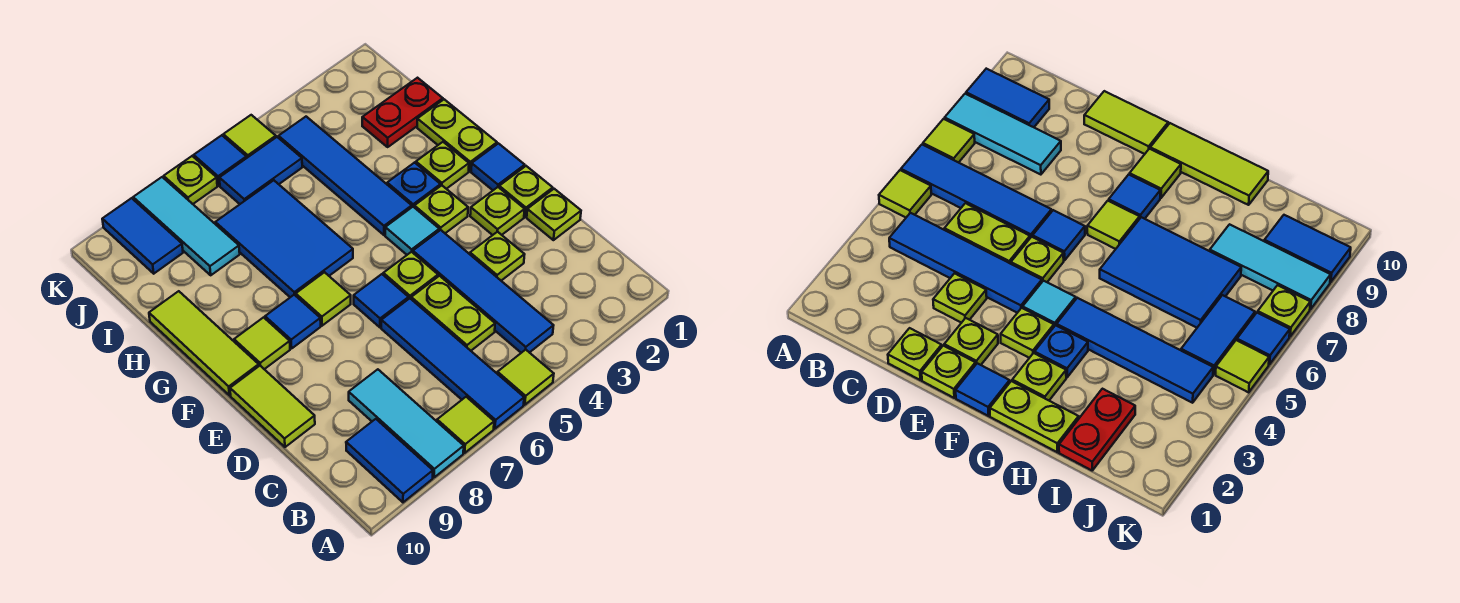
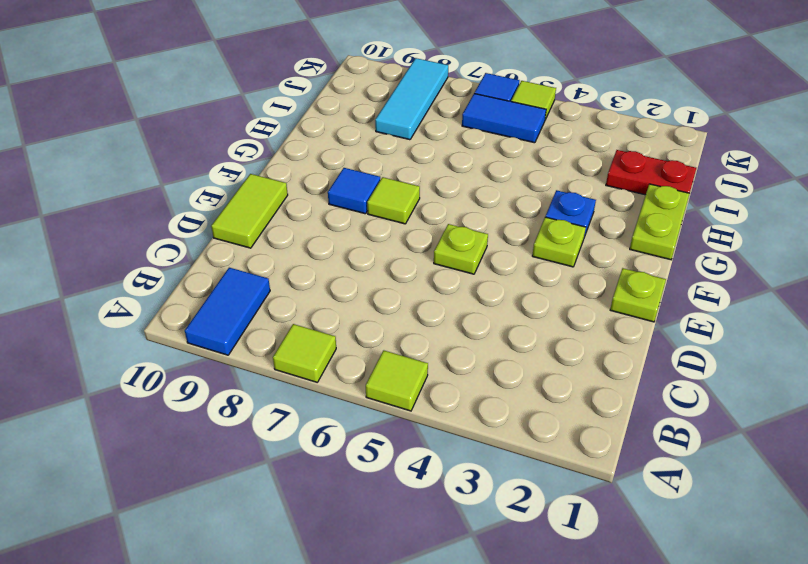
none -> blue tile A6:D6 level 1
none -> cyan tile A8:C8 level 1
none -> blue tile B4:E4 level 1
none -> lime plate C5:D5 level 1

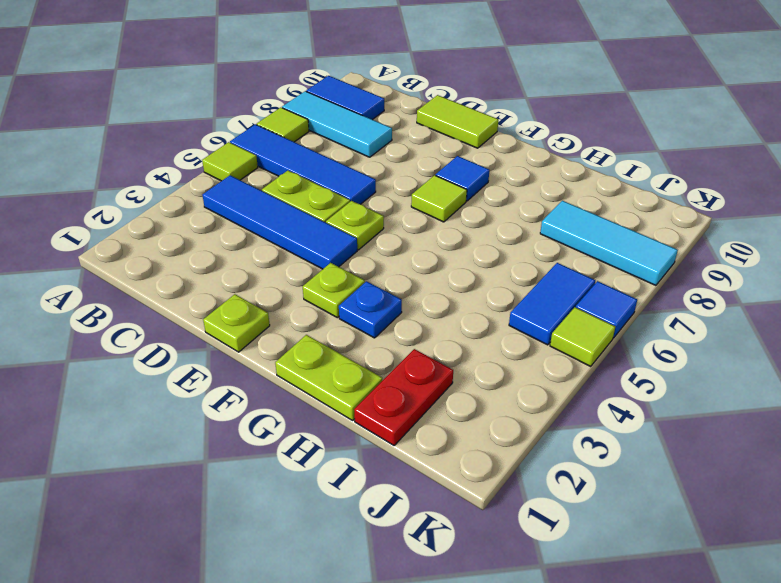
none -> lime plate D1 level 1
none -> lime plate D3 level 1
none -> lime plate E2 level 1
none -> blue tile E6 level 1

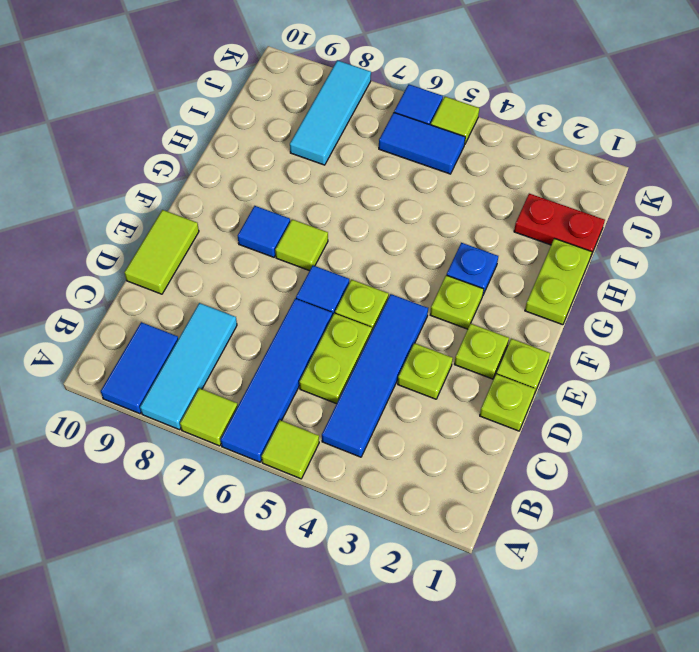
none -> blue tile F1 level 1
none -> cyan tile F4 level 1
none -> lime tile F9 level 1
none -> lime tile F10:H10 level 1

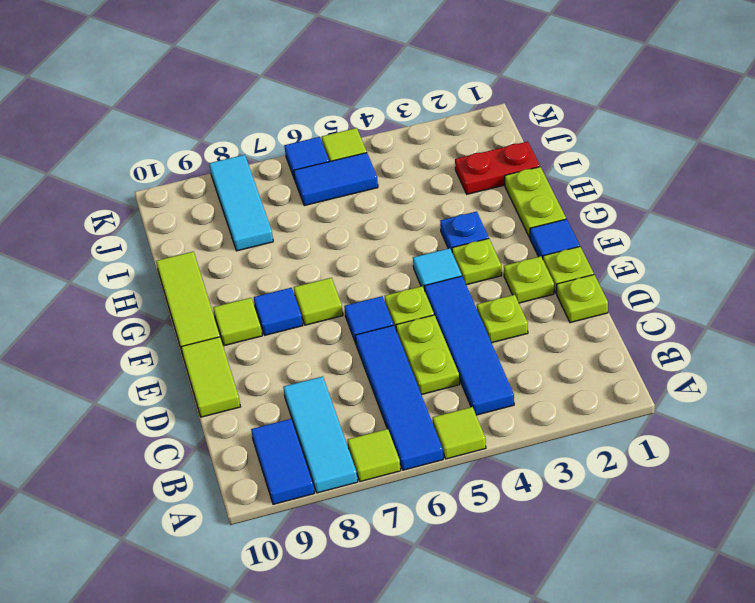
none -> lime plate G2 level 1
none -> blue tile G4:J4 level 1
none -> blue tile G6:I7 level 1
none -> blue tile J9:K9 level 1

